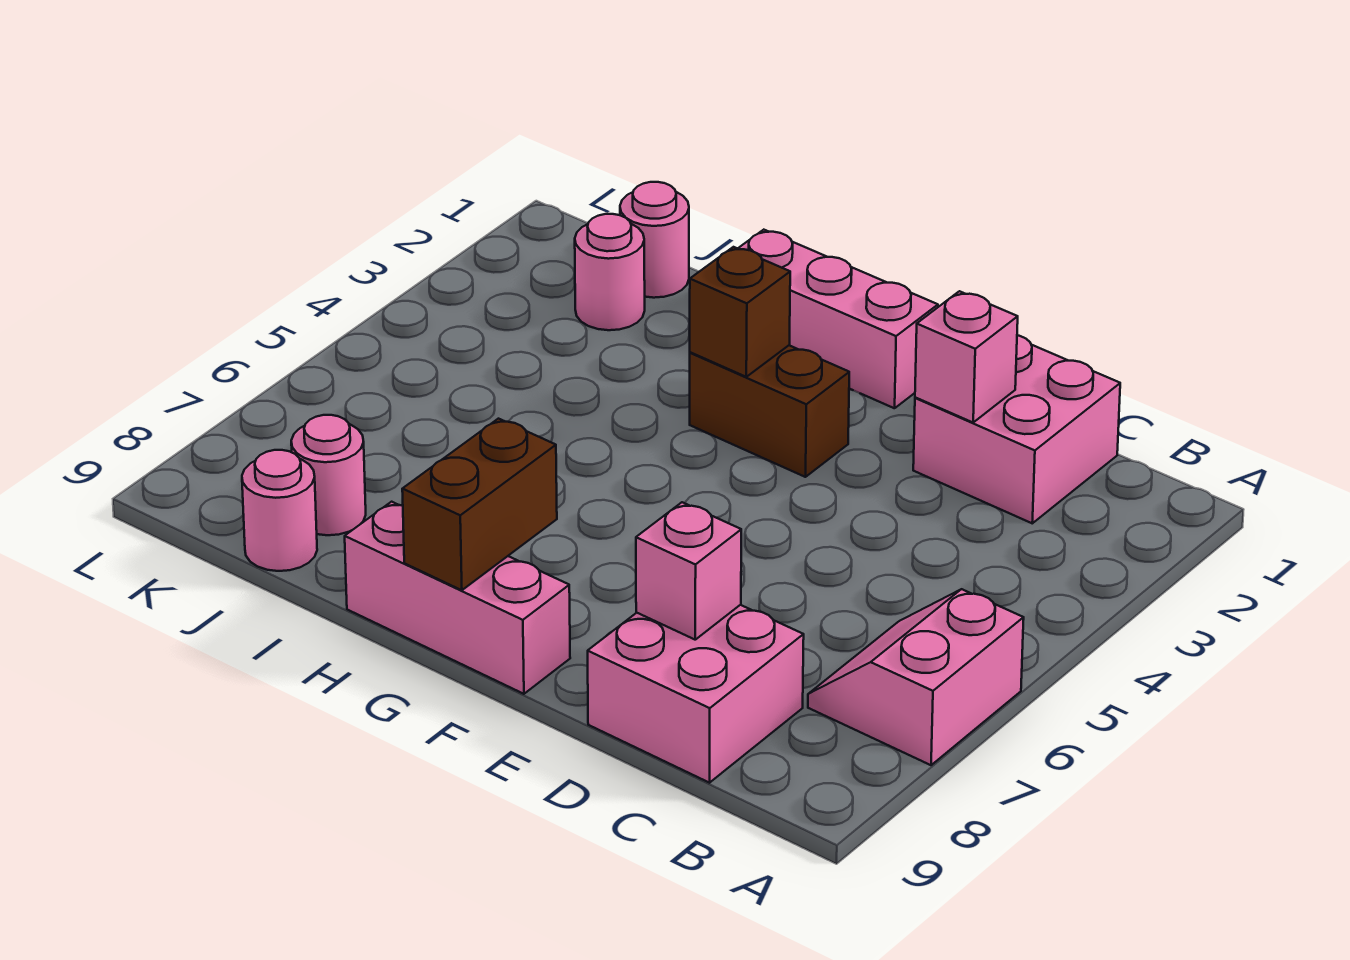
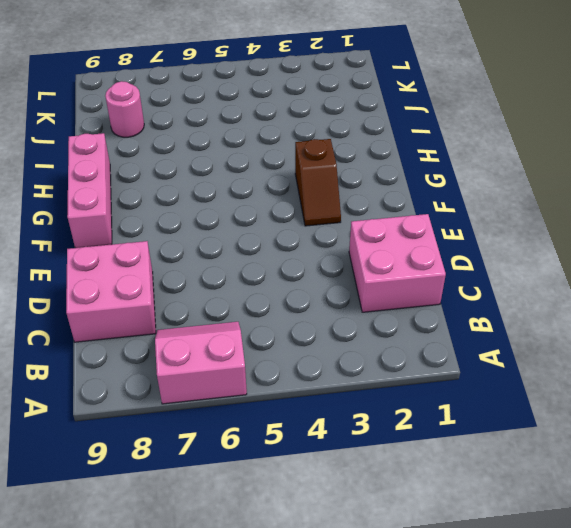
brown slope F3:G3 level 1 top G -> brown brick F3:G3 level 1
none -> pink brick F1:H1 level 1
none -> pink round brick J1 level 1
none -> pink round brick J2 level 1

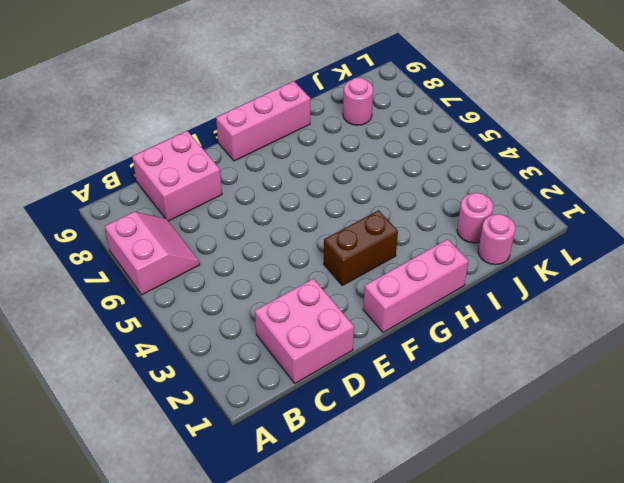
none -> pink round brick J9 level 1
none -> pink brick D2 level 2
none -> pink brick D8 level 2

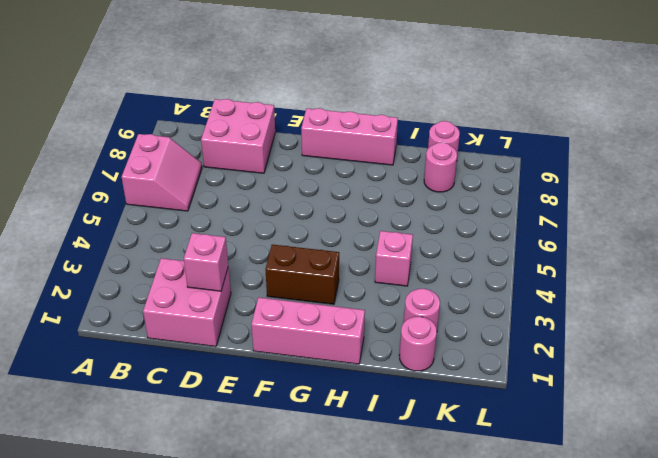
pink brick I4 level 1 -> pink brick D8 level 2
none -> brown brick G3 level 2
none -> brown brick G8:G9 level 2

